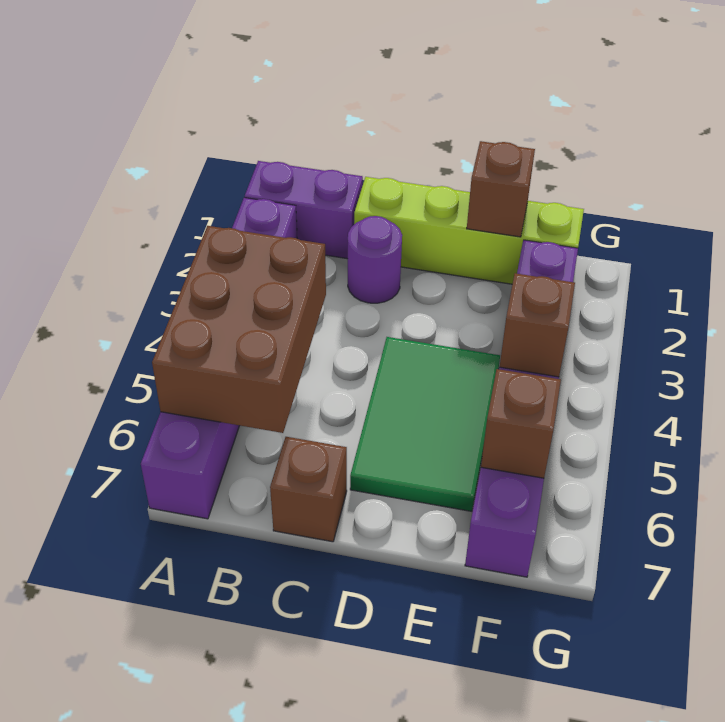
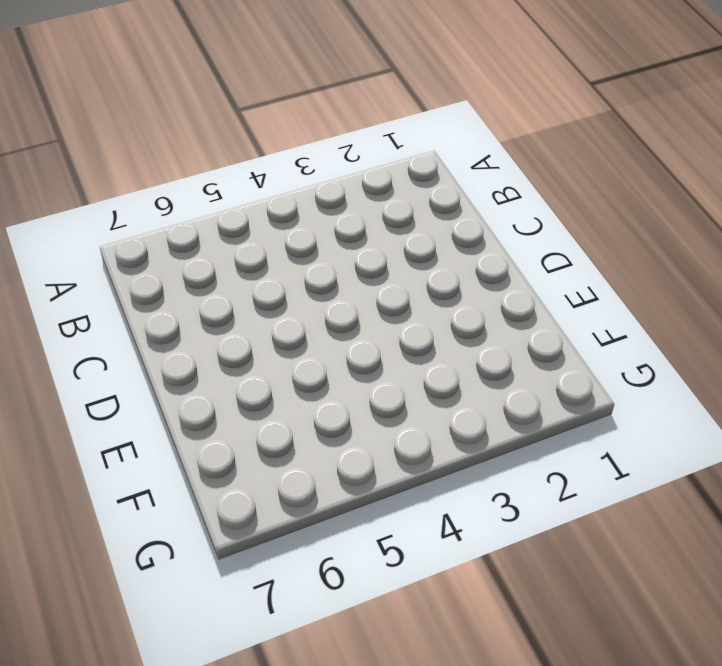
none -> purple brick A1:B1 level 1
none -> purple brick A2:A7 level 1

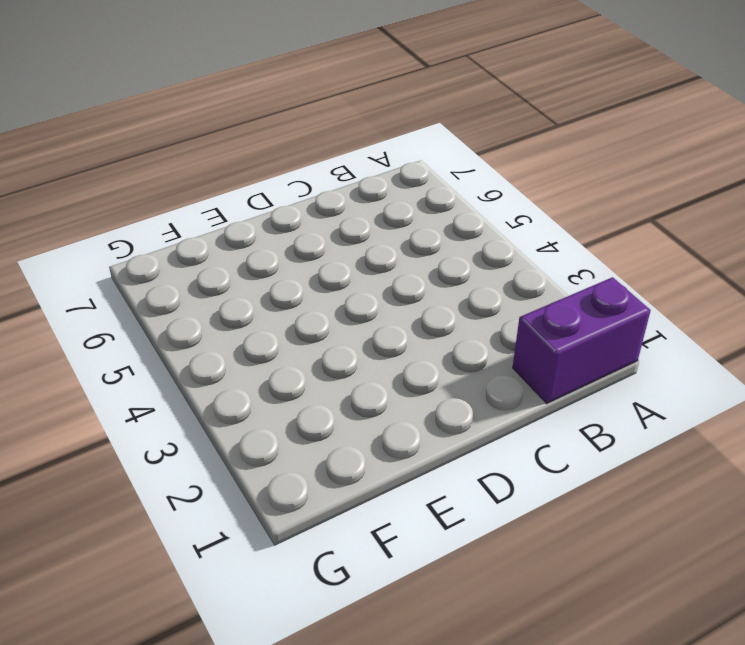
none -> purple brick A2:A7 level 1
none -> lime brick C1:F1 level 1

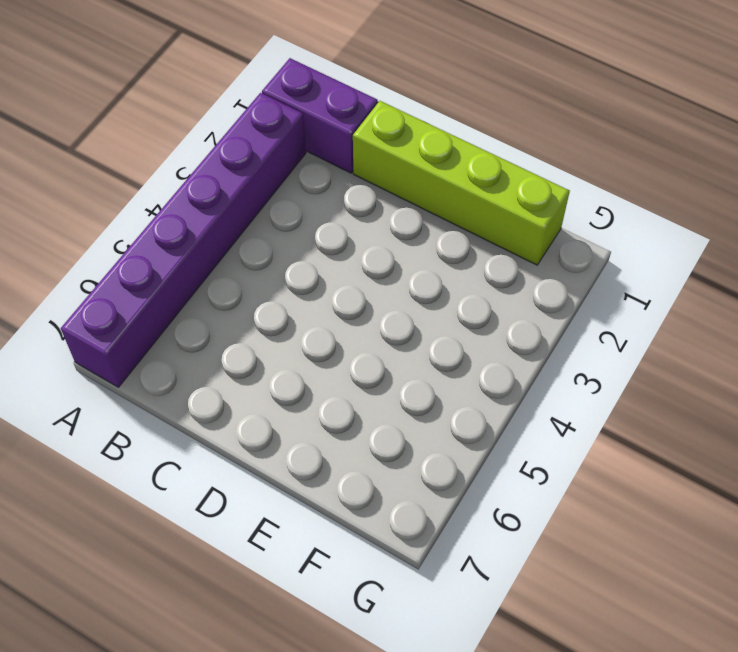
none -> purple round brick C2 level 1
none -> brown brick C7 level 1

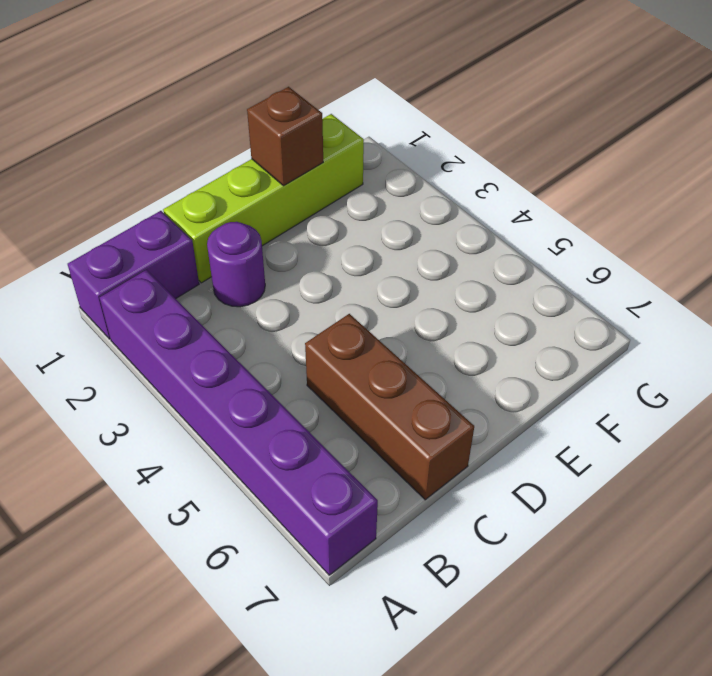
brown brick C5:C7 level 1 -> brown brick C7 level 1
none -> green tile D4:E6 level 1
none -> purple brick F2:F7 level 1

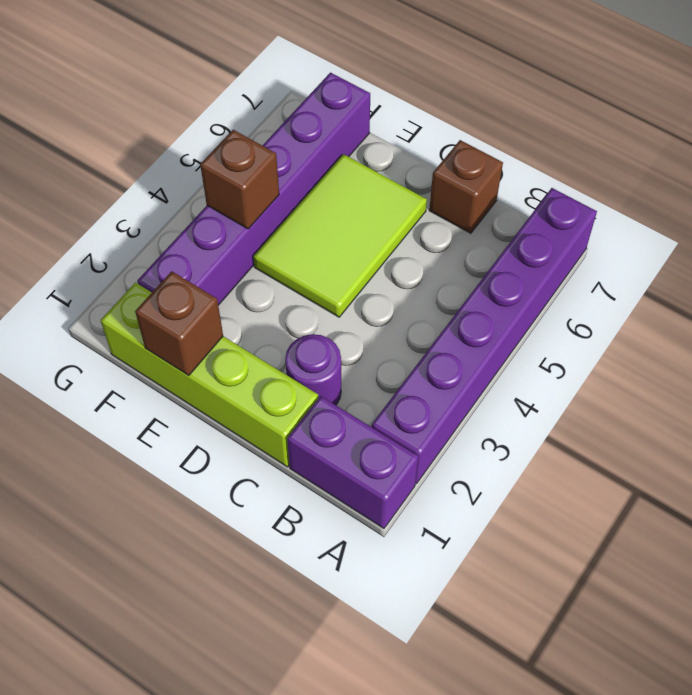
lime tile D4:E6 level 1 -> green tile D4:E6 level 1
none -> brown brick A4:B6 level 2
none -> brown brick F6 level 2

